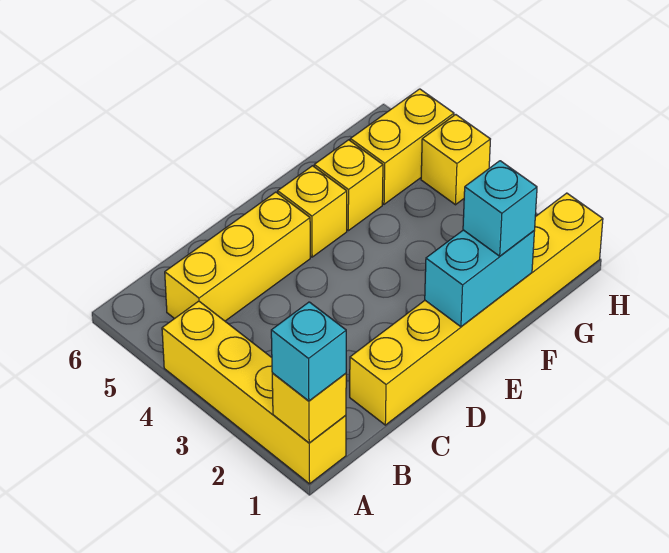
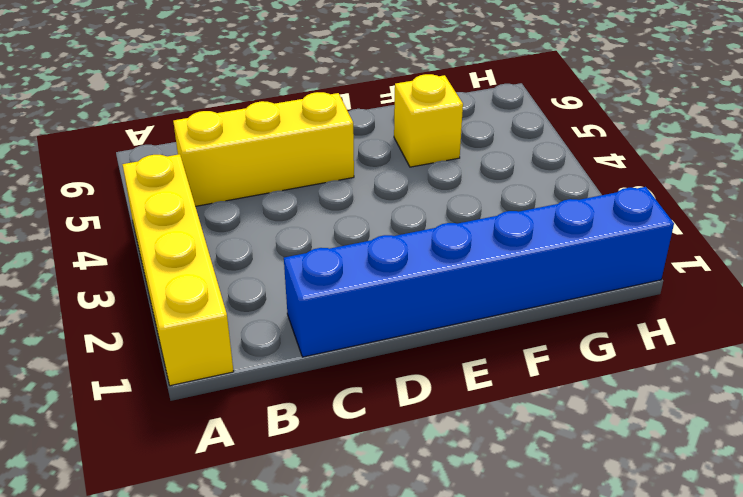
blue brick C1:H1 level 1 -> yellow brick C1:H1 level 1
none -> yellow brick E5 level 1
none -> yellow brick G5:H5 level 1

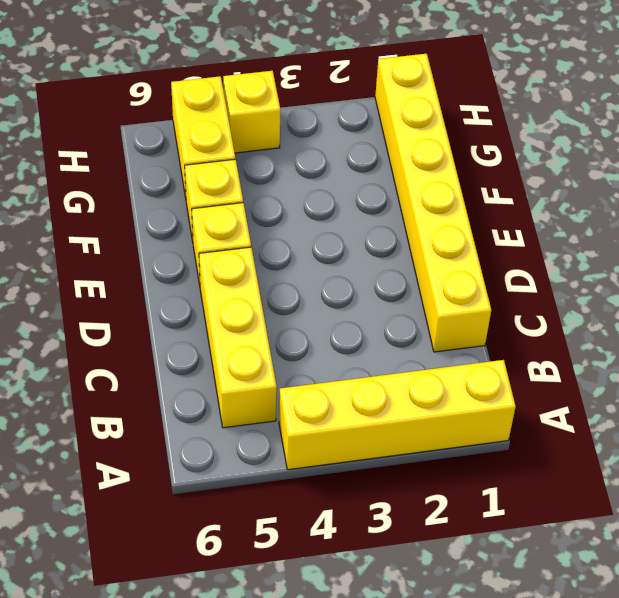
none -> yellow brick A1 level 2
none -> cyan brick E1:F1 level 2

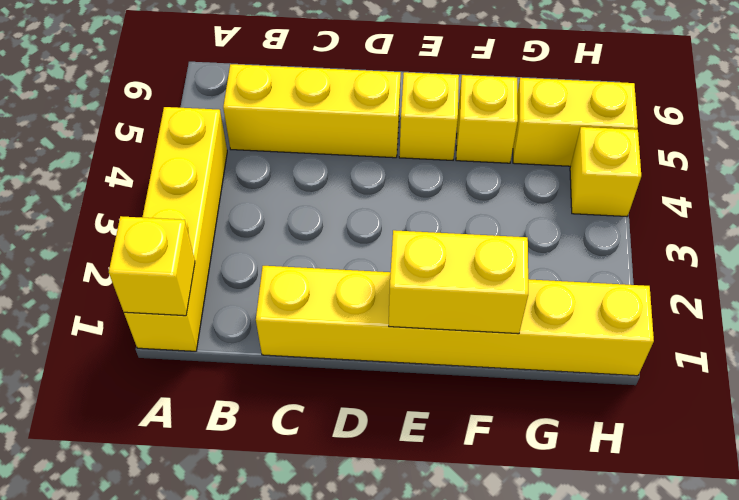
yellow brick E1:F1 level 2 -> cyan brick E1:F1 level 2
none -> cyan brick A1 level 3
none -> cyan brick F1 level 3

